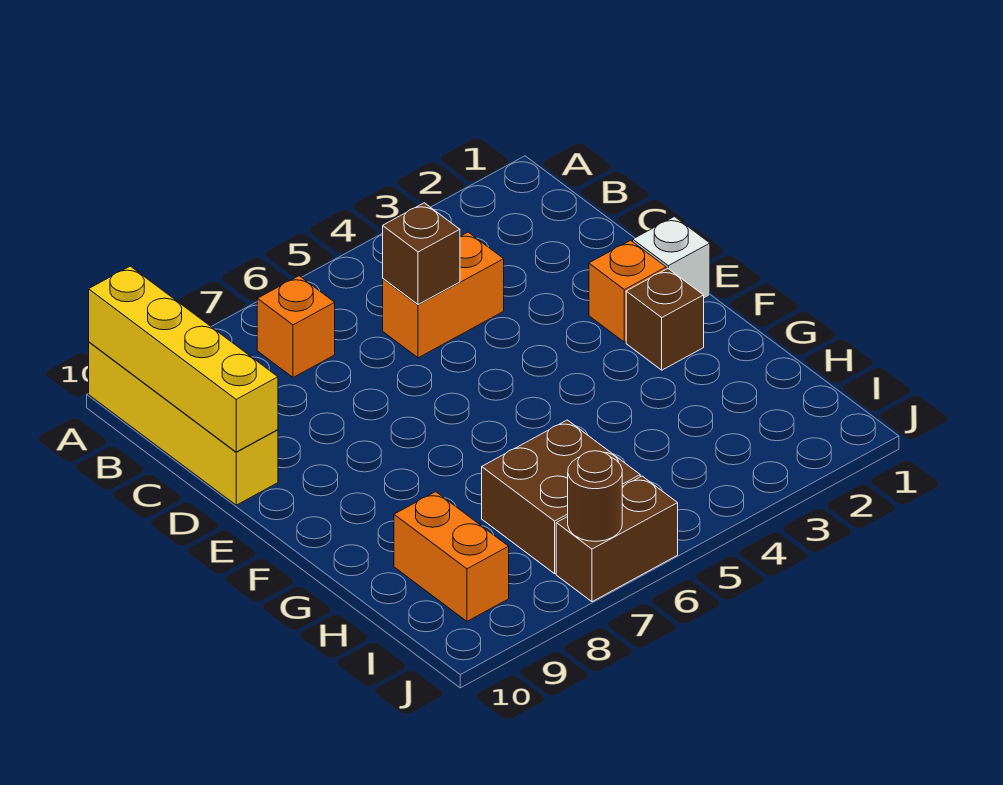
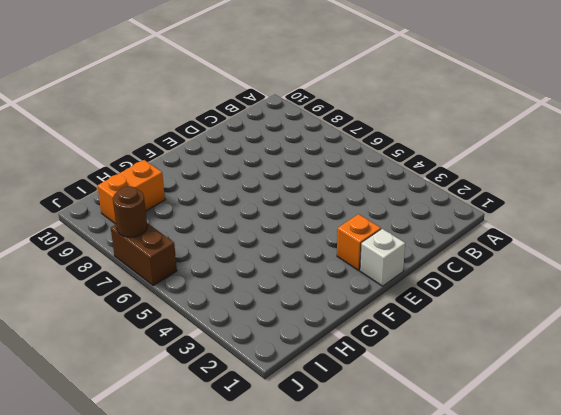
none -> yellow brick A10:D10 level 1
none -> orange brick B7 level 1
none -> orange brick C4:C5 level 1

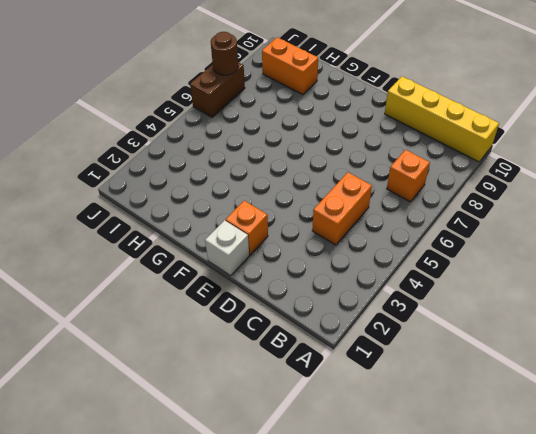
none -> brown brick F2 level 1
none -> brown brick H6:I7 level 1
none -> yellow brick A10:D10 level 2

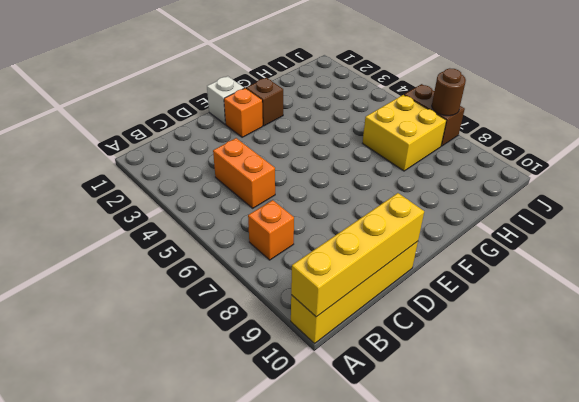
yellow brick H6:I7 level 1 -> brown brick H6:I7 level 1
none -> orange brick H9:I9 level 1
none -> brown brick C5 level 2

